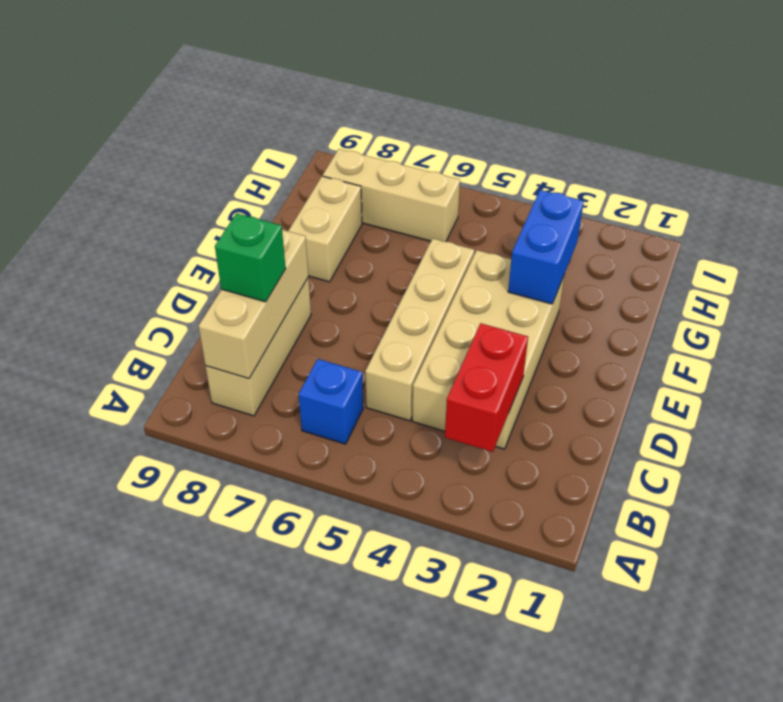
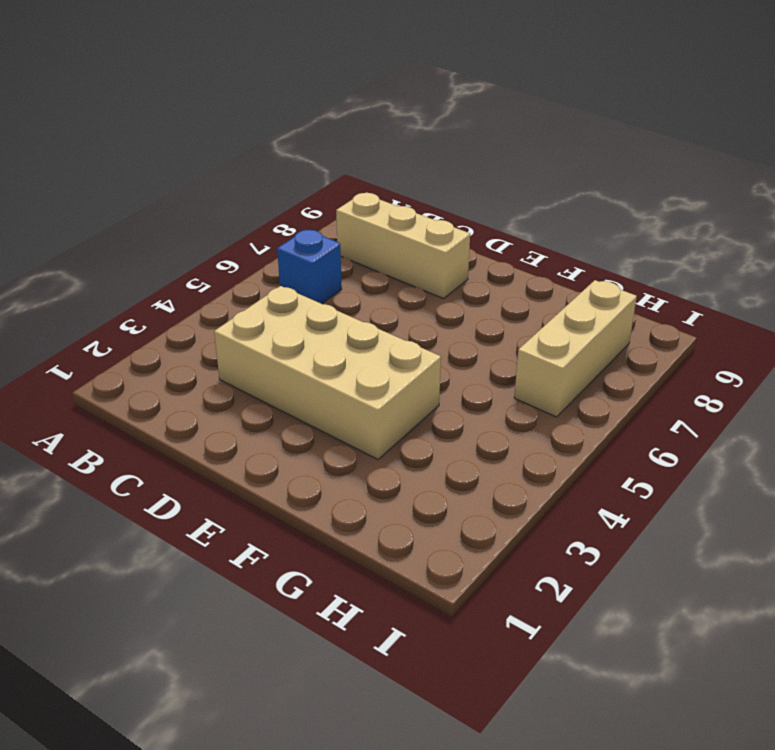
none -> tan brick C5:F5 level 1
none -> tan brick F8:G8 level 1

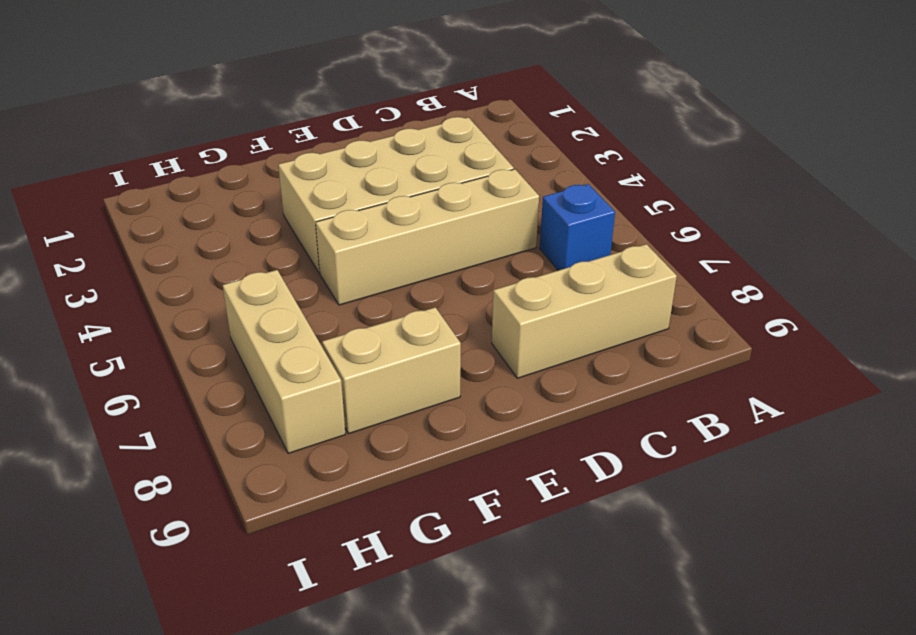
none -> red brick B3:C3 level 2
none -> tan brick B8:D8 level 2

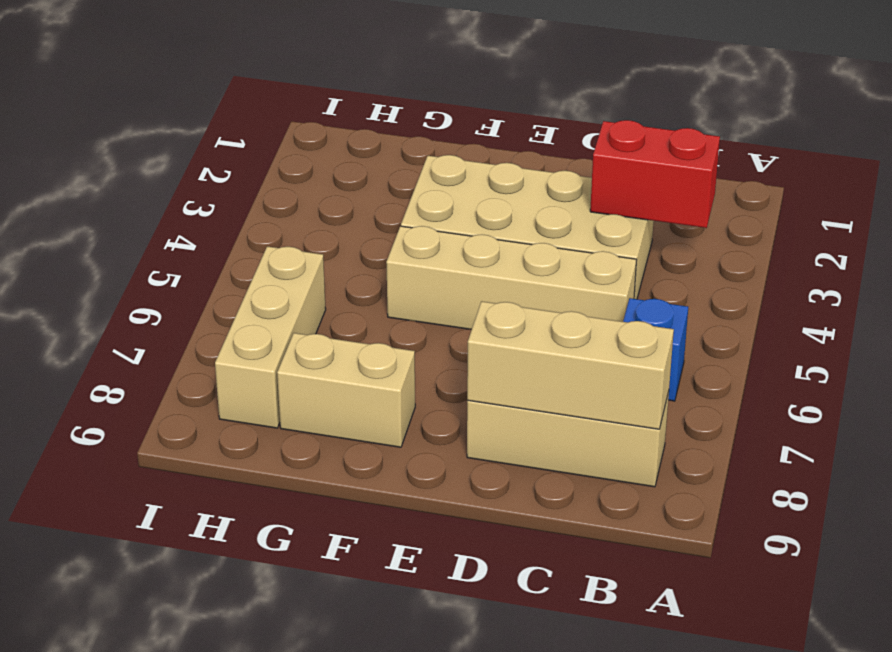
none -> blue brick F3:G3 level 2
none -> green brick C8 level 3

